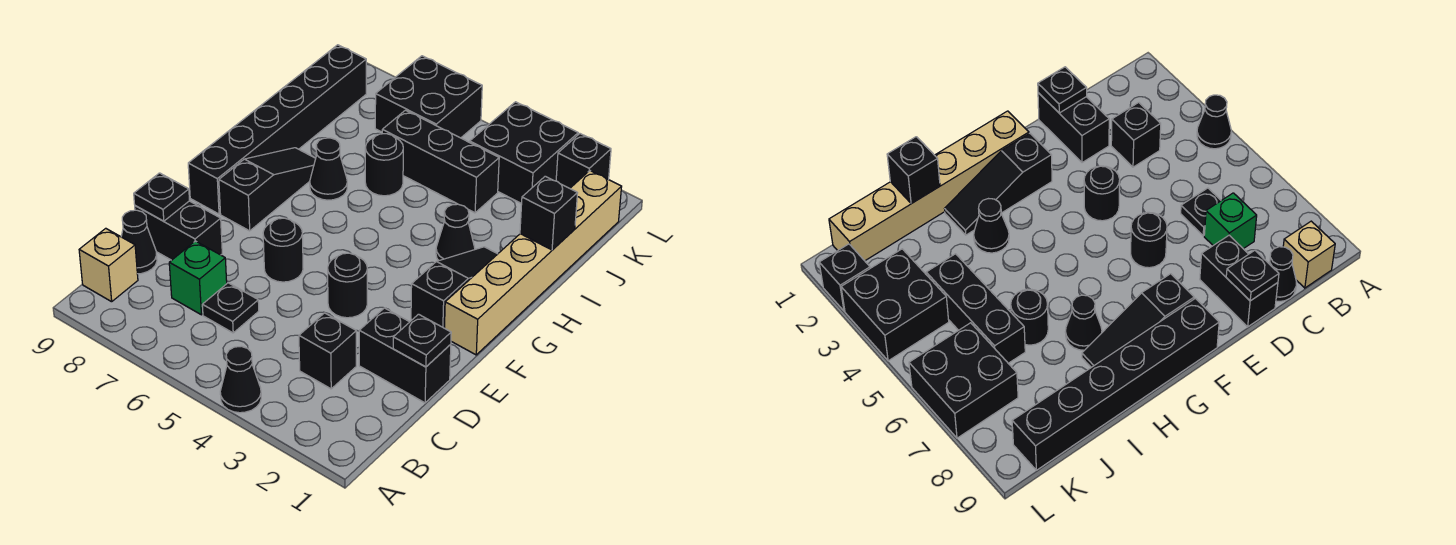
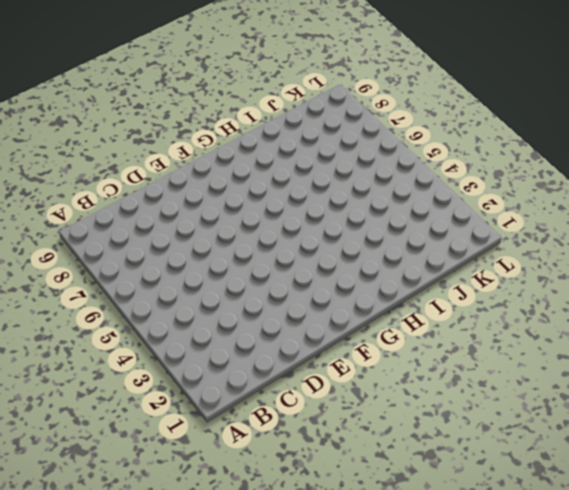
none -> black cone A4 level 1
none -> tan brick B9 level 1
none -> black brick C3 level 1

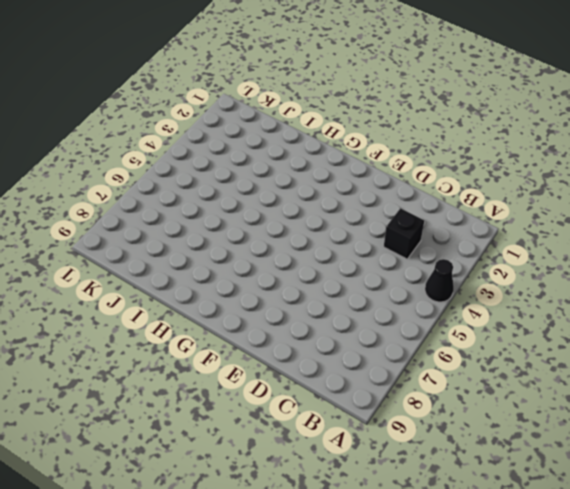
none -> tan brick B9 level 1
none -> black plate C6 level 1
none -> green brick C7 level 1

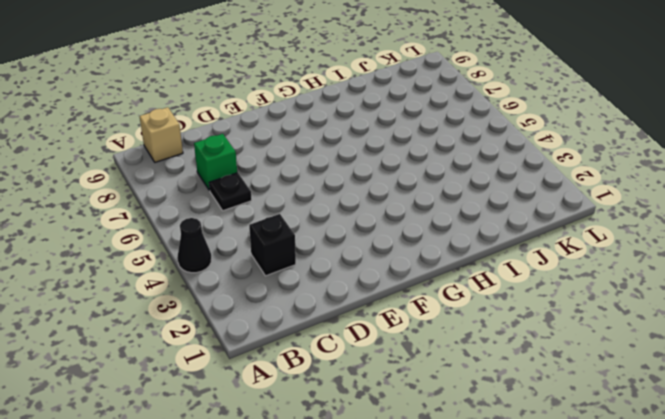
none -> black cone C9 level 1
none -> black brick D1:D2 level 1
none -> black brick D8:D9 level 1

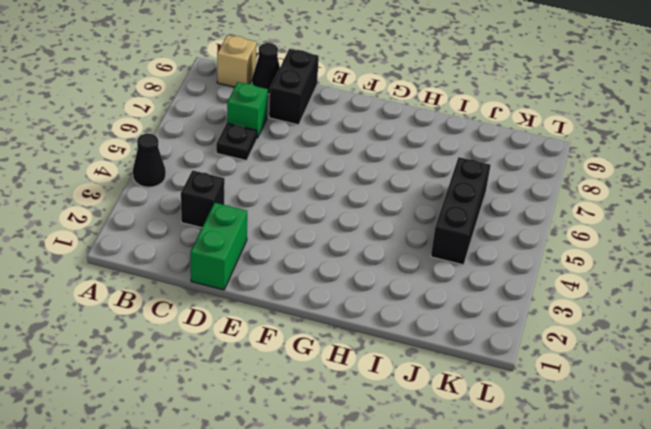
green brick D1:D2 level 1 -> black brick D1:D2 level 1
none -> black round brick E4 level 1
none -> black round brick E6 level 1
none -> tan brick F1:K1 level 1

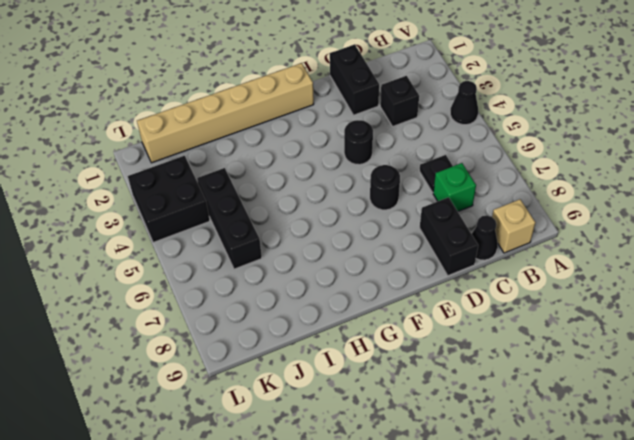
none -> black slope F2:H2 level 1 top F
none -> black slope F8:H8 level 1 top F
none -> black brick F9:K9 level 1

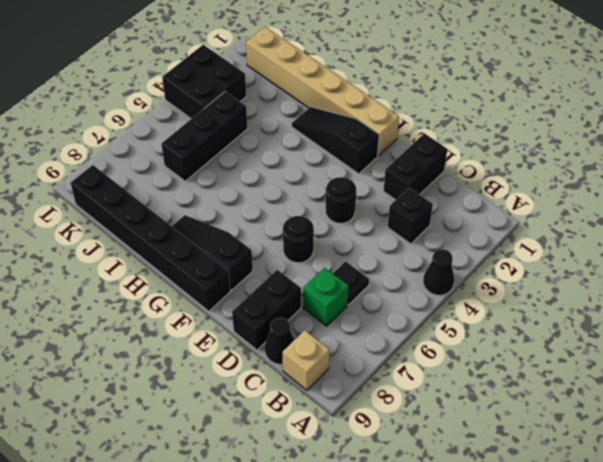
none -> black cone H3 level 1
none -> black cone H7 level 1
none -> black round brick I6 level 1

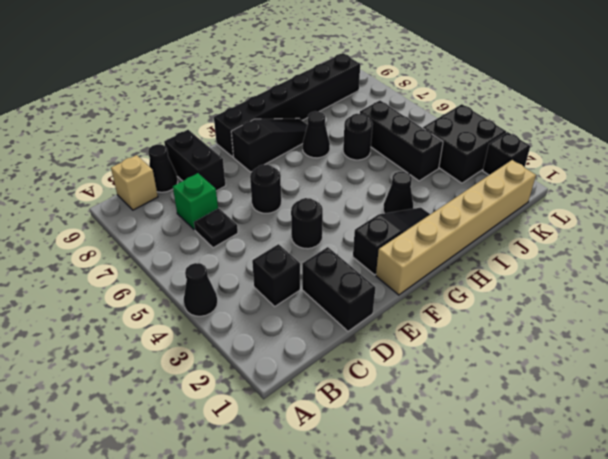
none -> black brick K6:L7 level 1
none -> black plate D1 level 2
none -> black plate D9 level 2

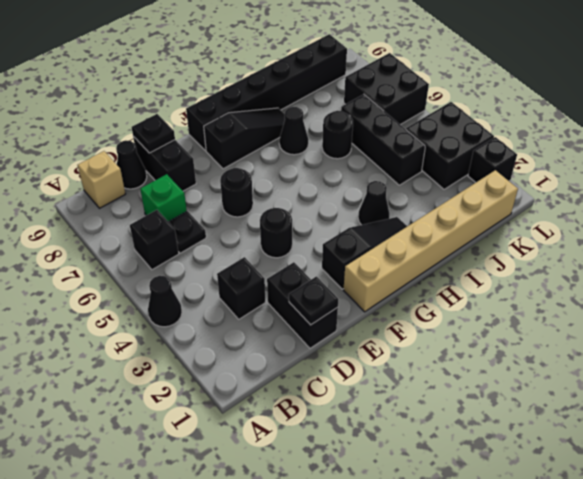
black brick B6 level 1 -> black brick I1 level 2

